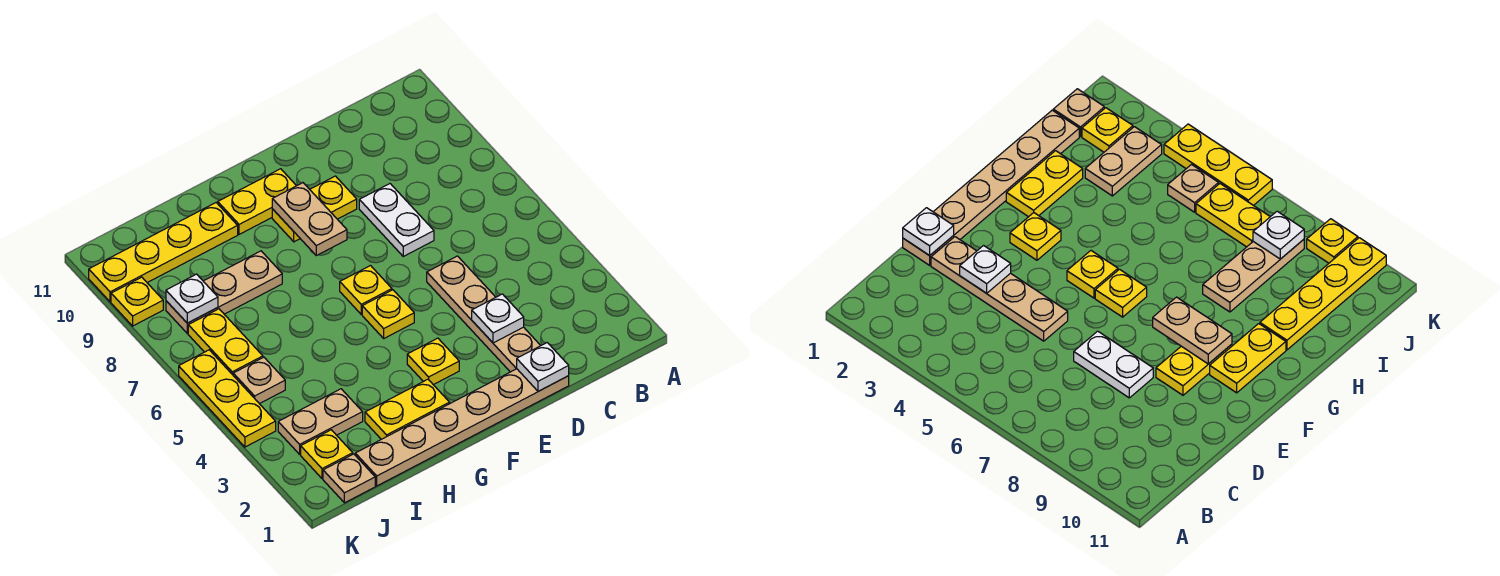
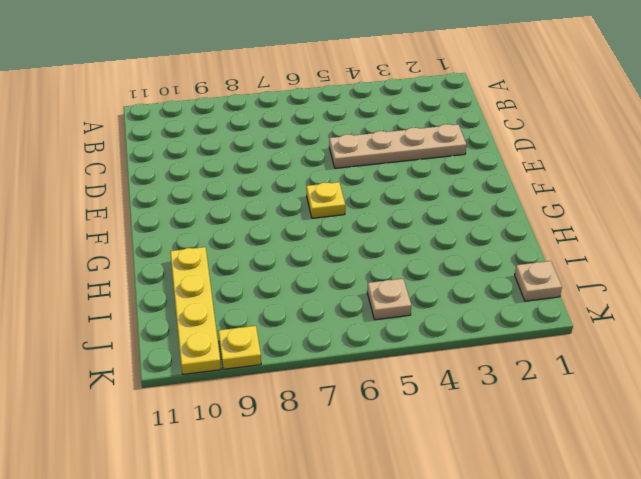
none -> tan plate D1:I1 level 1
none -> white plate D7:D8 level 1
none -> yellow plate E9:F9 level 1

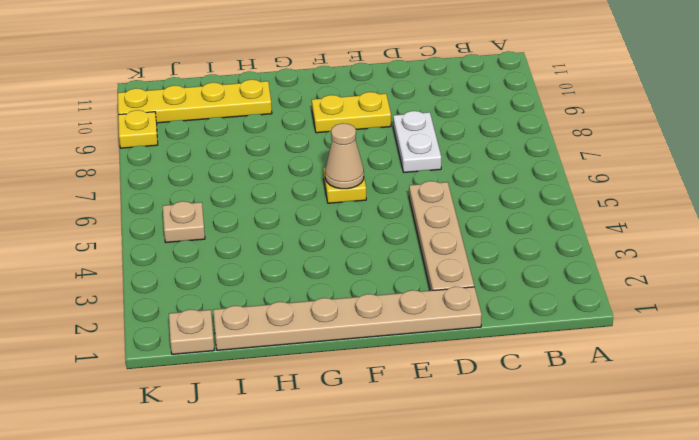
tan cone F6 level 2 -> none
none -> yellow plate F3 level 1
none -> yellow plate F5 level 1
none -> yellow plate F10:G10 level 1

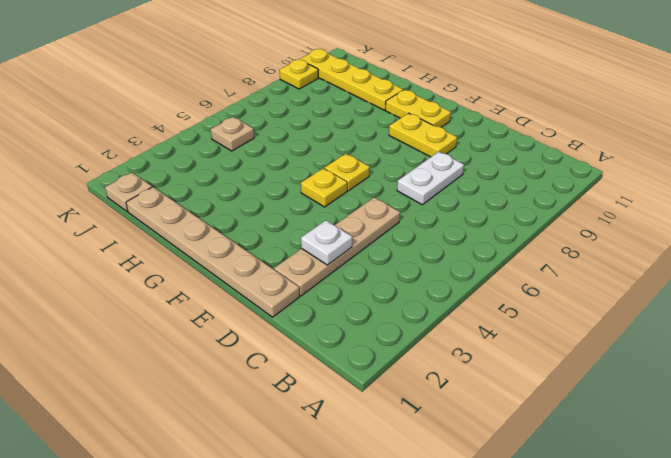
none -> yellow plate F3 level 1
none -> yellow plate G2:H2 level 1
none -> tan plate H8:J8 level 1

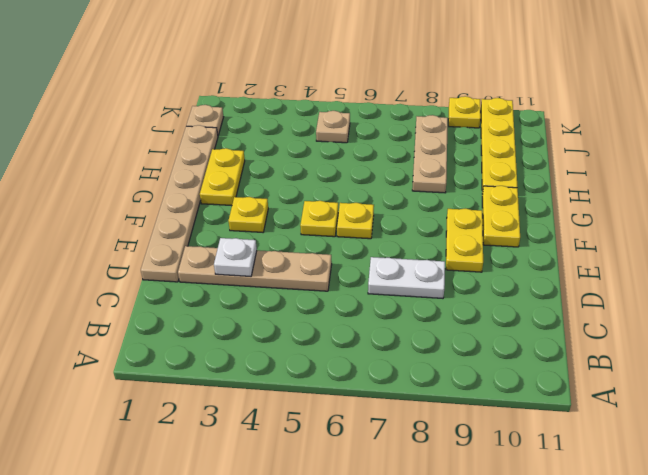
none -> tan plate I3:J3 level 1
none -> yellow plate J2 level 1
none -> yellow plate J6:J7 level 1

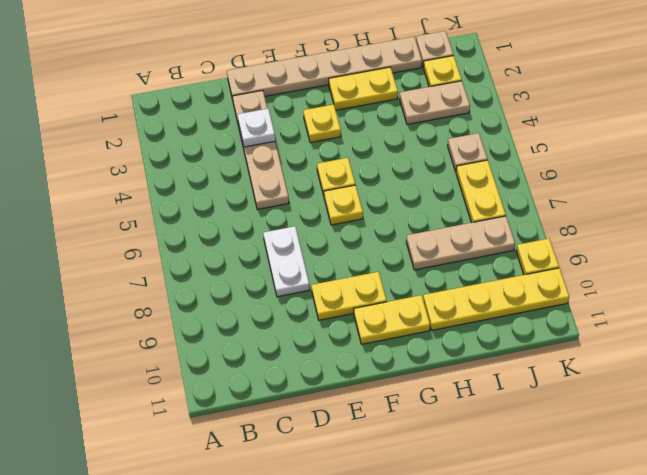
none -> yellow plate K4:K6 level 1
none -> white plate D1 level 2
none -> tan plate F8:F9 level 2

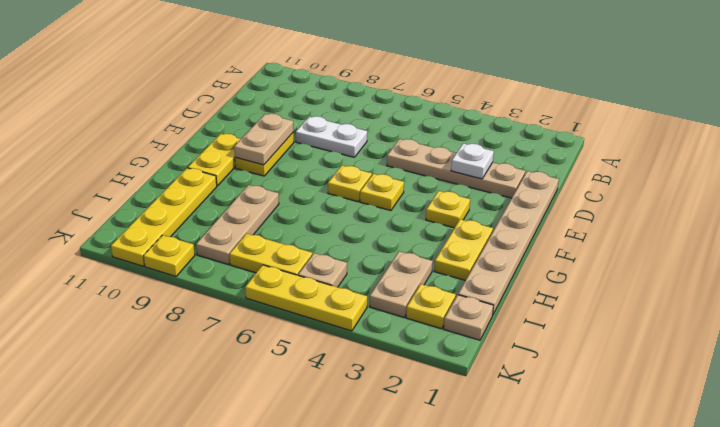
tan plate E9:F9 level 2 -> tan plate F8:F9 level 2
none -> white plate D1 level 2
none -> white plate J8 level 2

